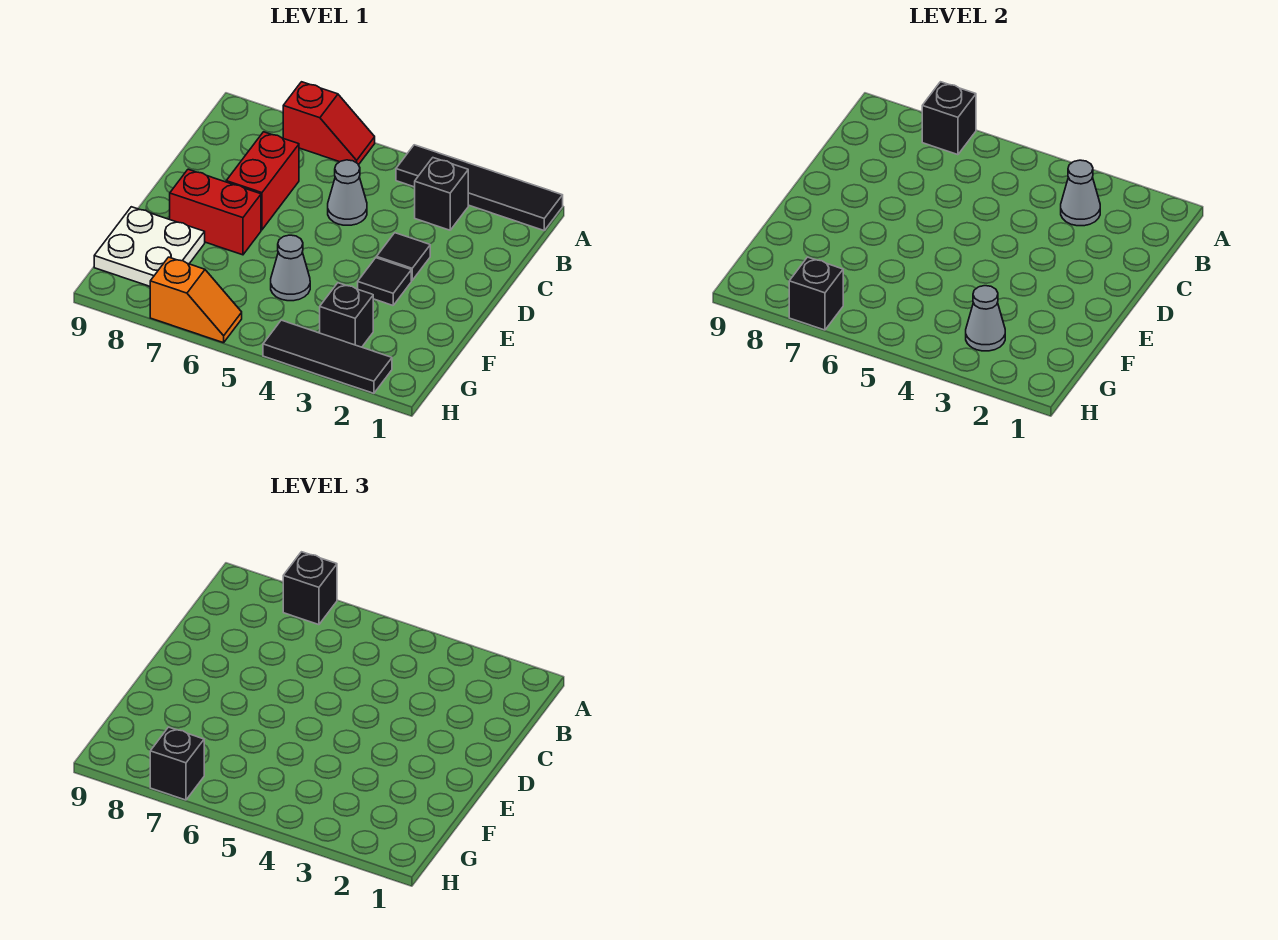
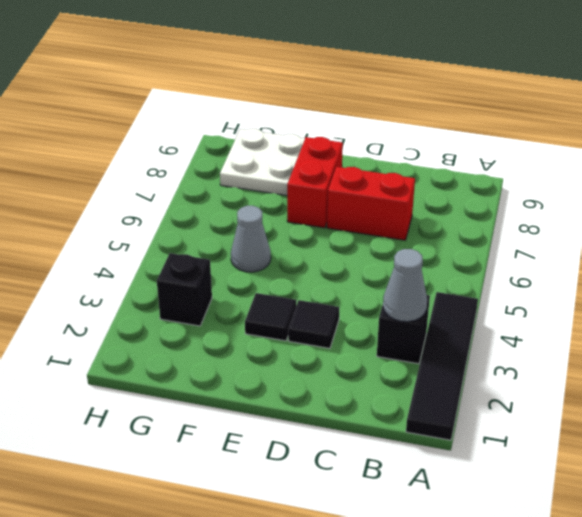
none -> red slope A6:A7 level 1 top 7
none -> grey cone C5 level 1
none -> black tile H2:H4 level 1

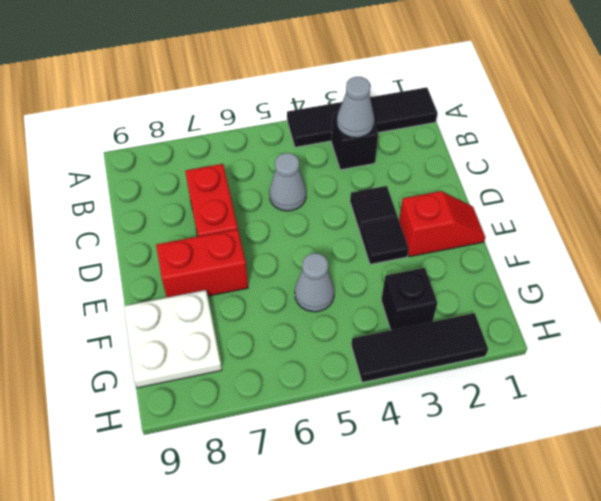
red slope E1:E2 level 1 top 2 -> red slope A6:A7 level 1 top 7
none -> orange slope H6:H7 level 1 top 7
none -> black brick A7 level 2
none -> grey cone G3 level 2

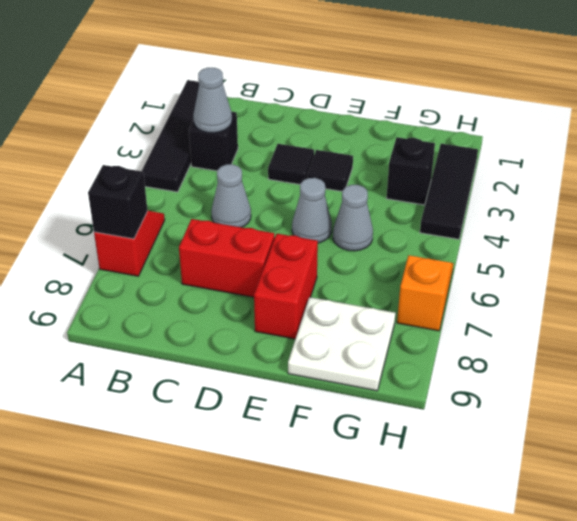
grey cone E5 level 1 -> grey cone G3 level 2
none -> black brick H7 level 2
none -> black brick A7 level 3
none -> black brick H7 level 3

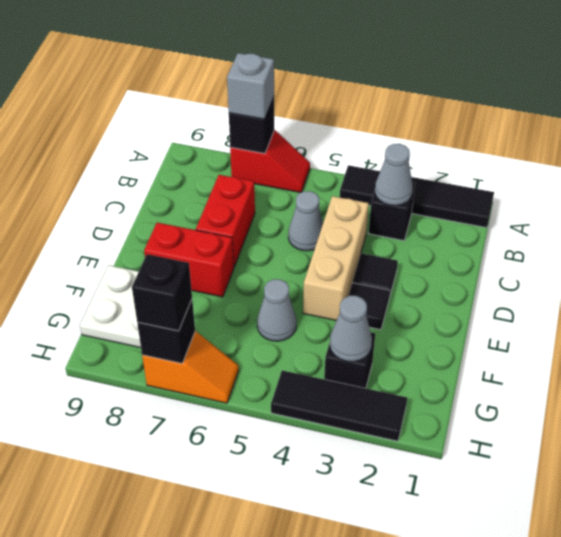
grey brick A7 level 3 -> black brick A7 level 3
tan brick C4:E4 level 1 -> none

